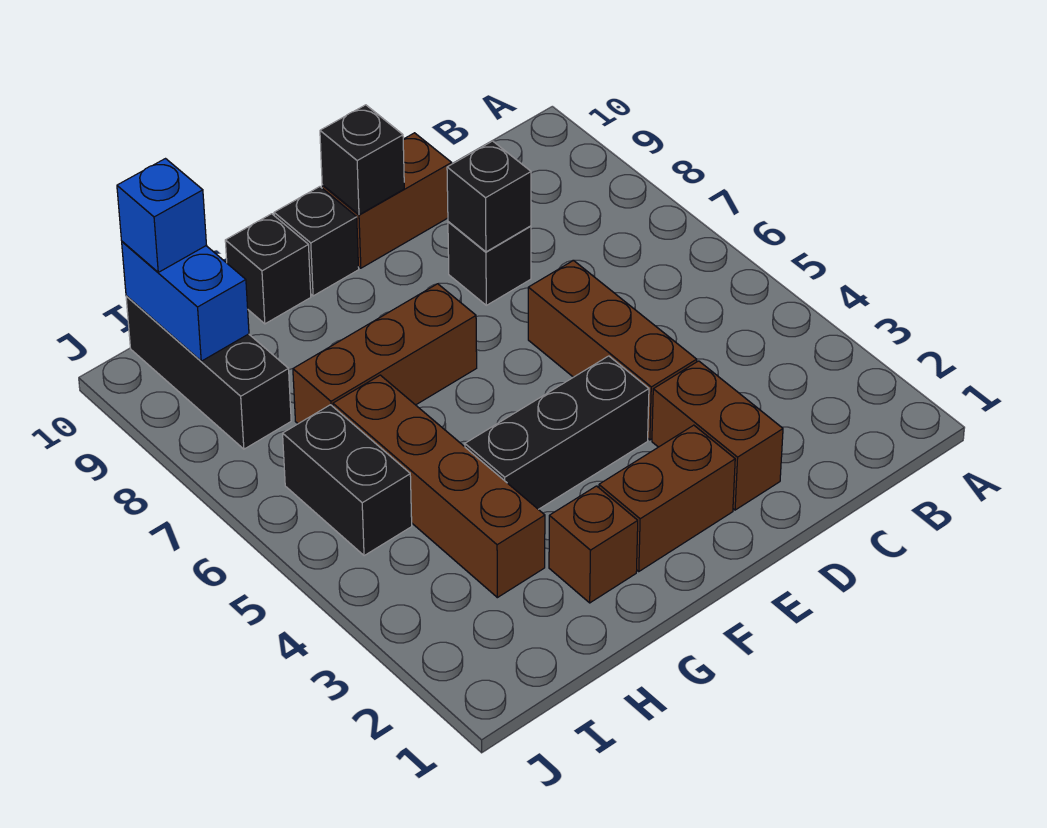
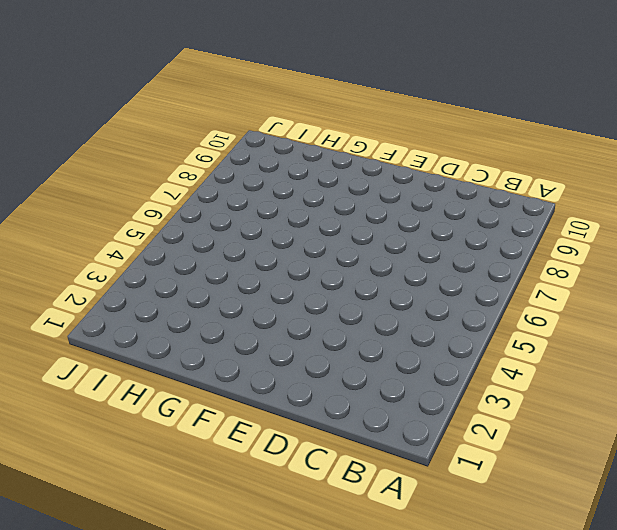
none -> brown brick D2:D3 level 1
none -> brown brick D4:D6 level 1
none -> black brick D8 level 1

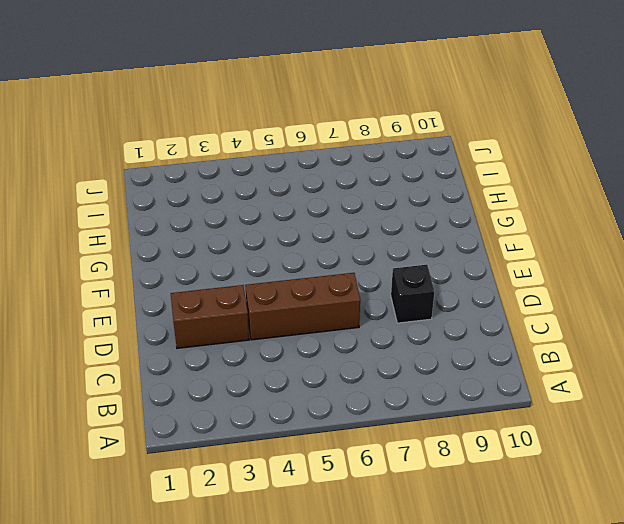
none -> brown brick D10:E10 level 1
none -> brown brick E2:F2 level 1
none -> black brick E4:G4 level 1

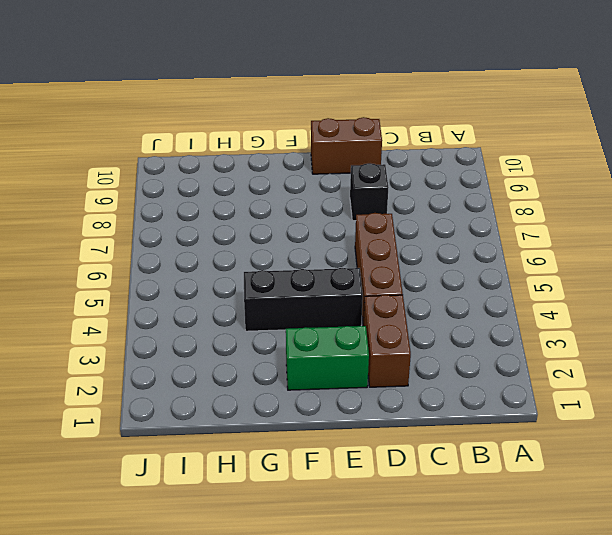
green brick E2:F2 level 1 -> brown brick E2:F2 level 1
none -> brown brick F7:H7 level 1
none -> black brick F10 level 1
none -> brown brick G2 level 1

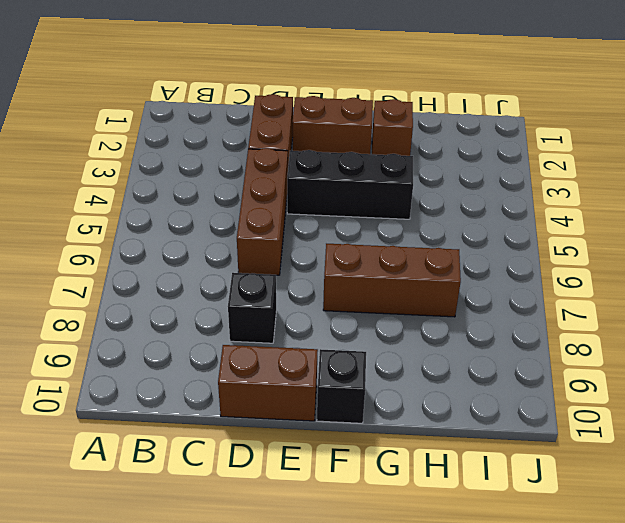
none -> black brick G10 level 1
none -> brown brick H3:H6 level 1
none -> black brick I5:I6 level 1

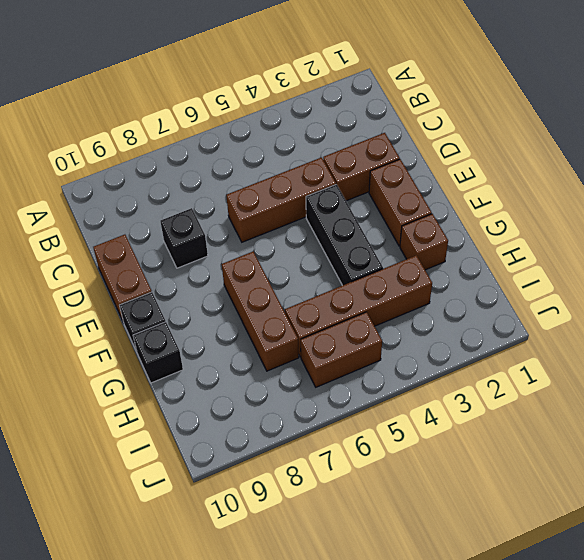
brown brick I5:I6 level 1 -> black brick I5:I6 level 1
none -> black brick I8:I10 level 1
none -> black brick D8 level 2
none -> black brick E10 level 2

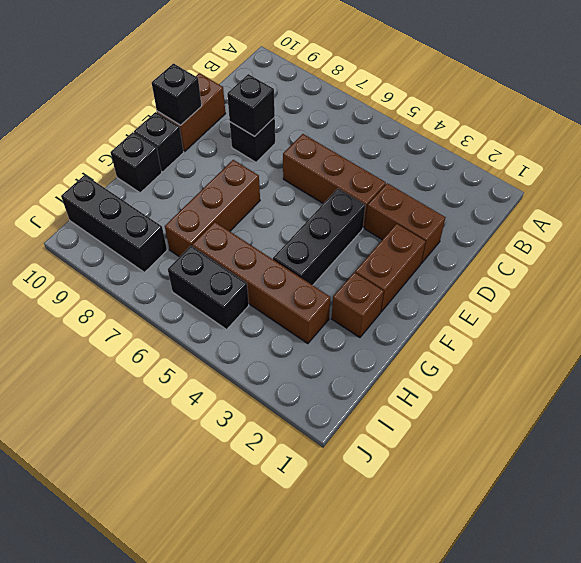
none -> blue brick I9:I10 level 2
none -> blue brick I10 level 3

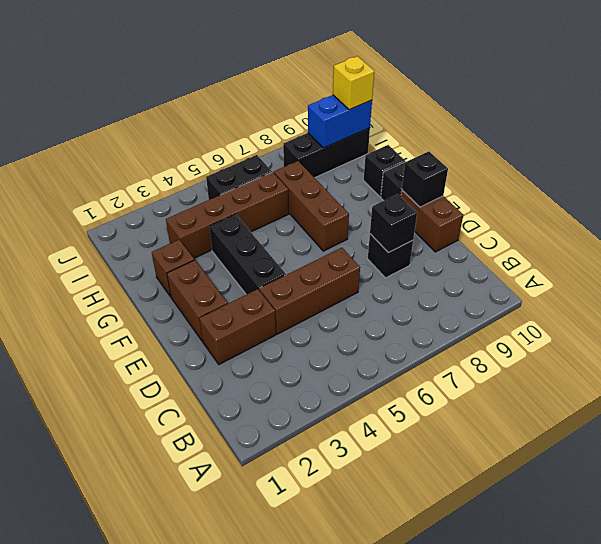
yellow brick I10 level 3 -> blue brick I10 level 3

